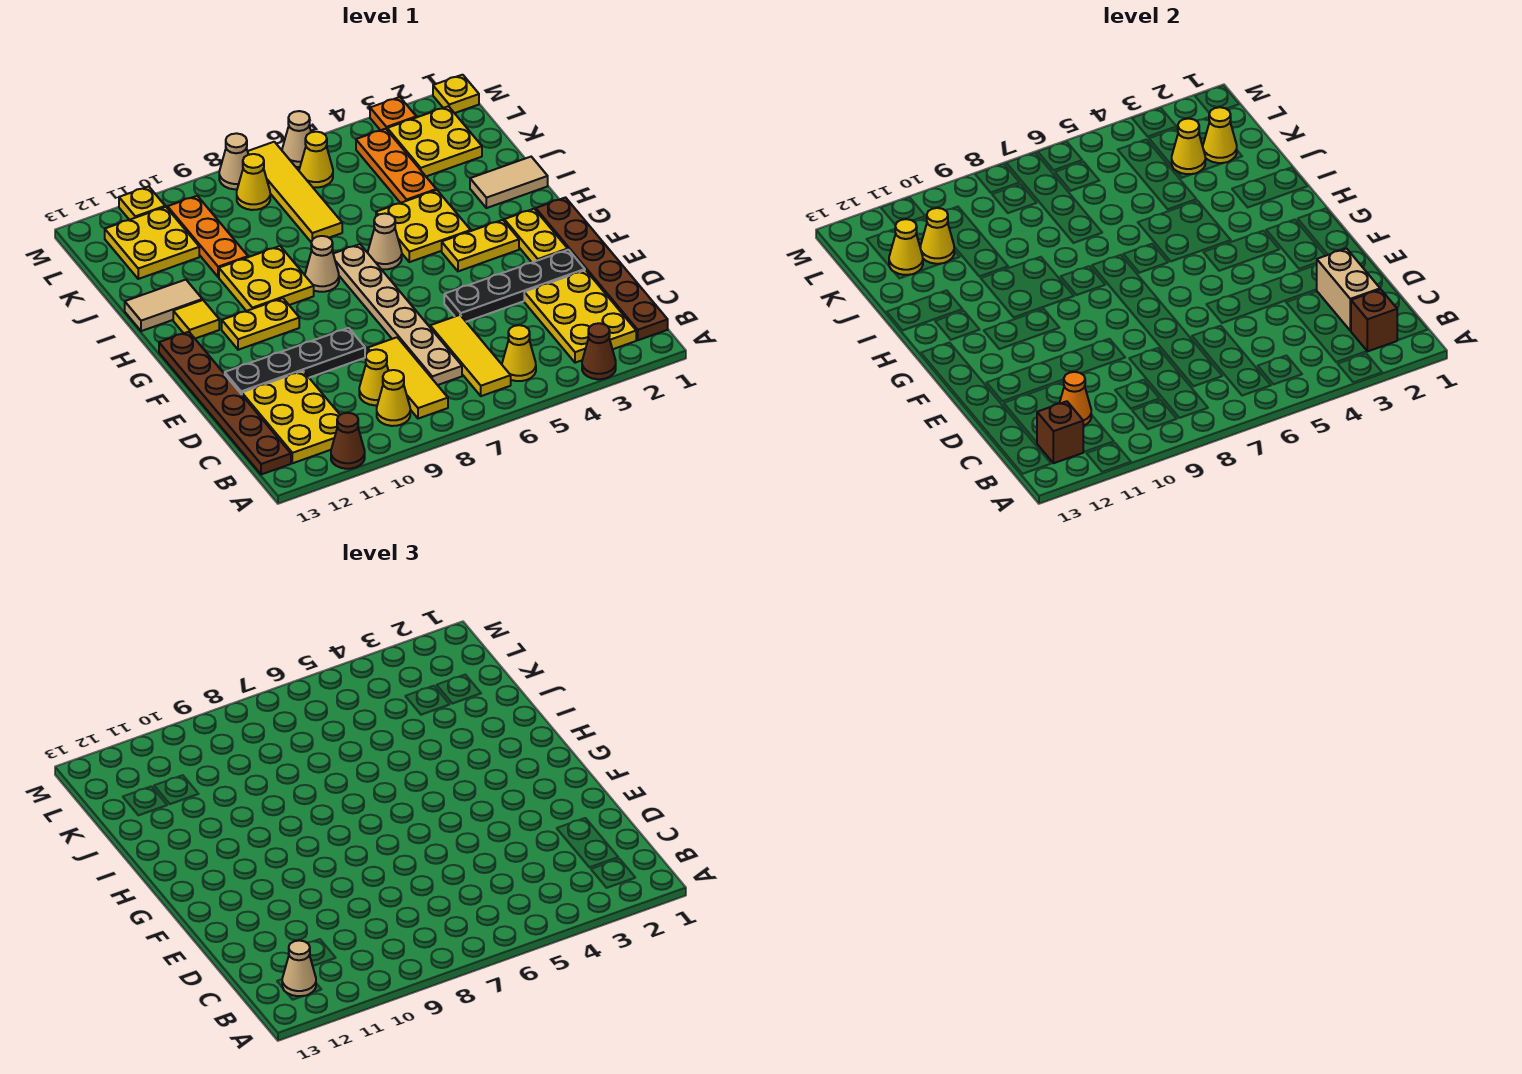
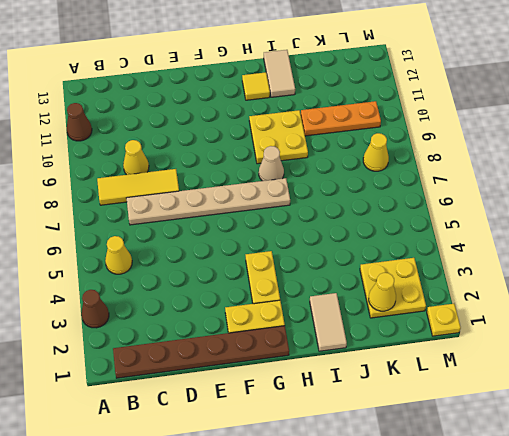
none -> yellow plate B2:D3 level 1
none -> yellow tile B6:D6 level 1
none -> yellow cone B9 level 1
none -> yellow plate B11:D12 level 1

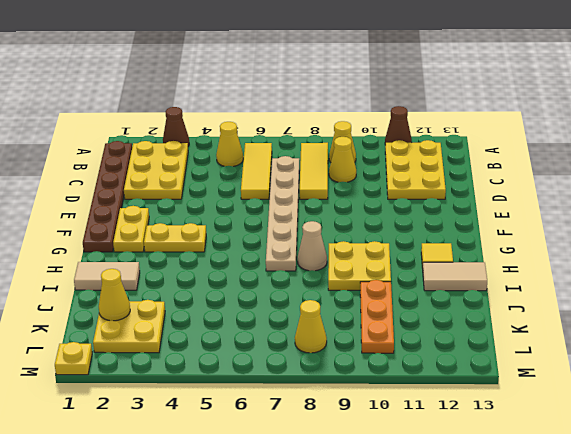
none -> brown plate B13:G13 level 1
none -> black plate E2:E5 level 1
none -> black plate E9:E12 level 1
none -> yellow plate G10:G11 level 1

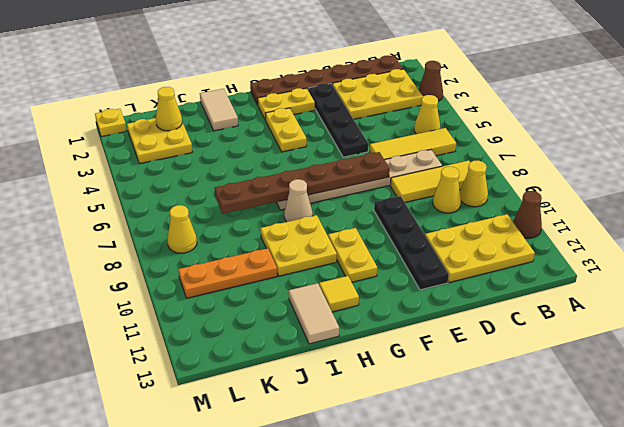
brown plate E7:J7 level 2 -> brown plate B13:G13 level 1
none -> yellow plate H4:I5 level 1
none -> tan cone H6 level 1
none -> orange plate J4:L4 level 1
none -> yellow tile J7:M7 level 1

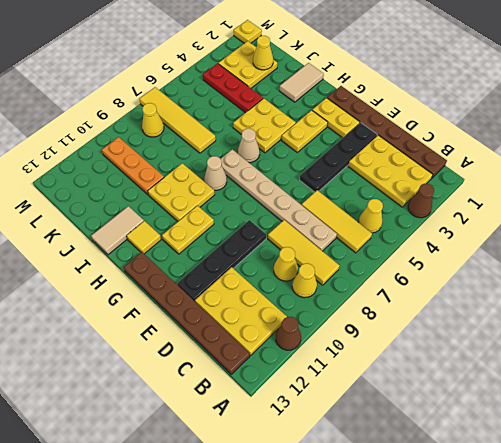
red plate J4:L4 level 1 -> orange plate J4:L4 level 1
none -> yellow plate K11:L12 level 1
none -> yellow cone L6 level 1
none -> orange plate M3 level 1
none -> tan cone M6 level 1

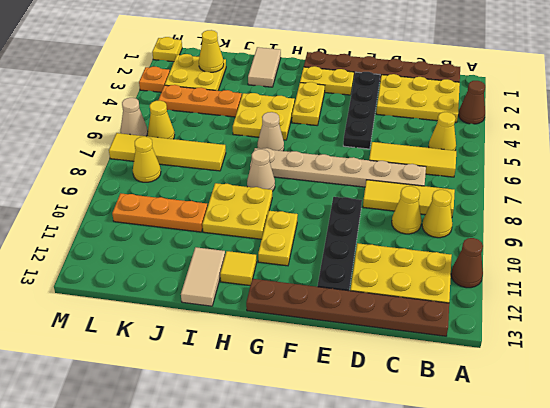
none -> yellow plate K11:L12 level 1
none -> tan cone M8 level 1
none -> yellow plate M11 level 1
none -> brown brick B2 level 2

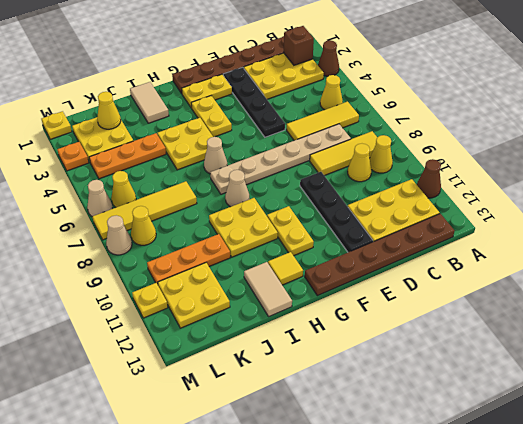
none -> brown brick B12 level 2
none -> tan brick C2:D2 level 2
none -> orange cone C11 level 2
none -> yellow cone K3 level 2

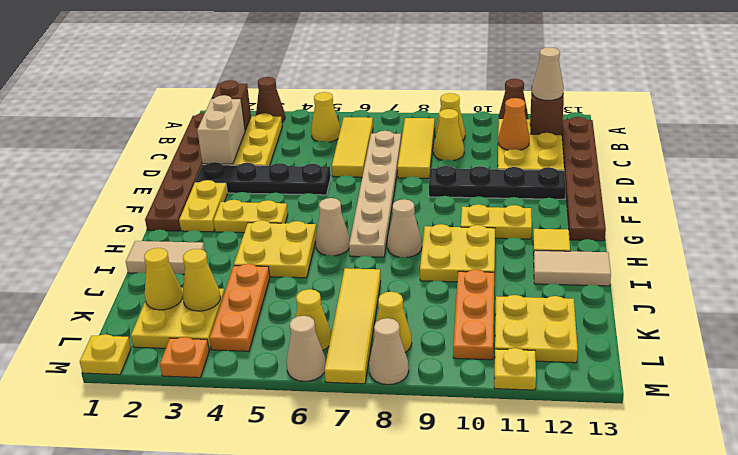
none -> yellow cone K11 level 2
none -> yellow cone K12 level 2

